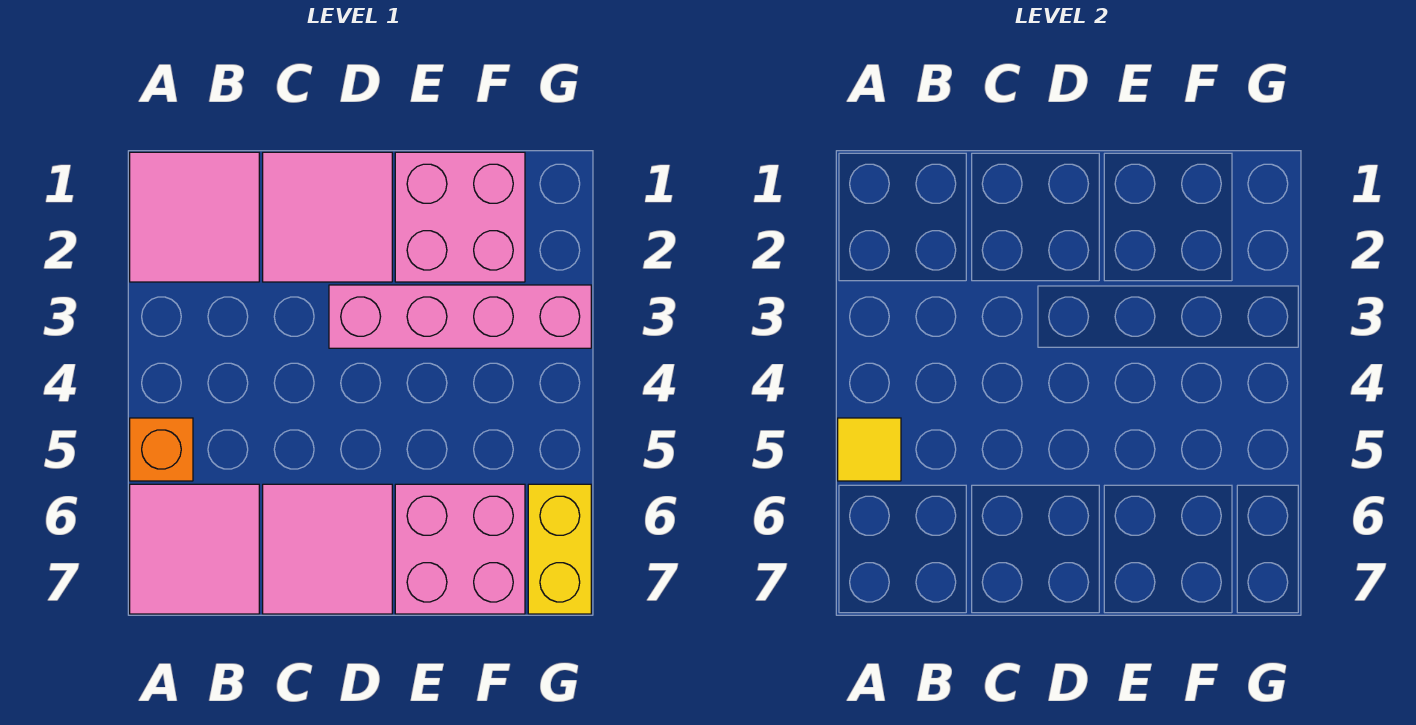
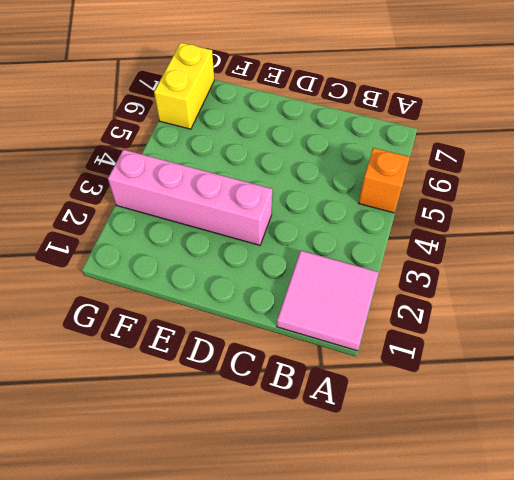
none -> pink tile A6:B7 level 1
none -> pink tile C1:D2 level 1

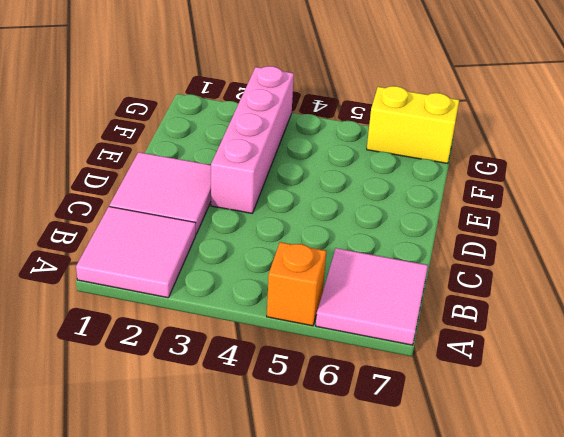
none -> pink tile C6:D7 level 1
none -> pink brick E1:F2 level 1

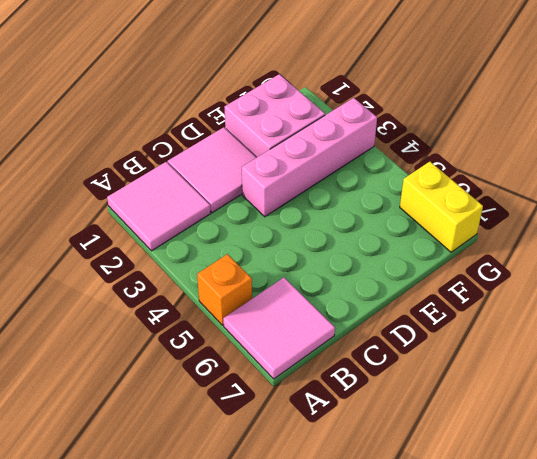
none -> pink tile C6:D7 level 1
none -> pink brick E6:F7 level 1

